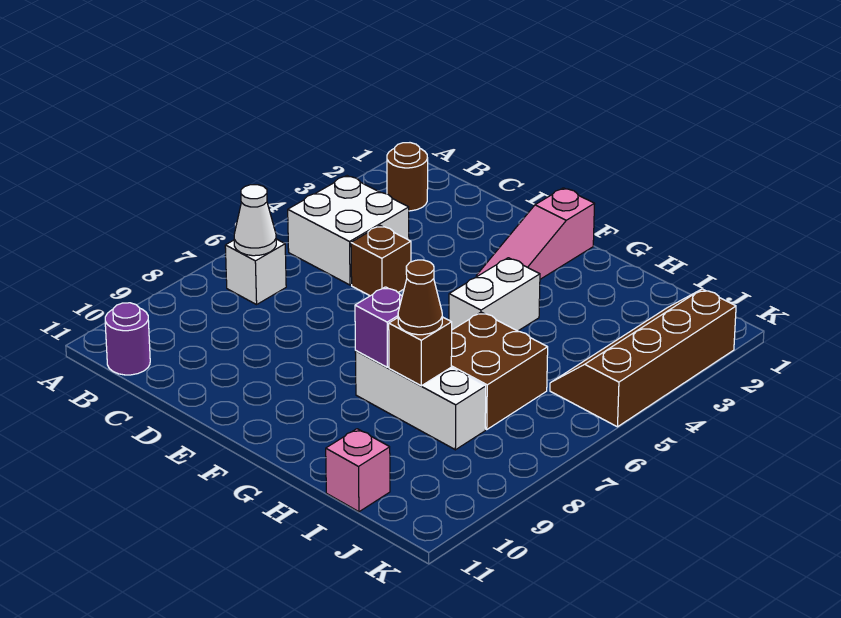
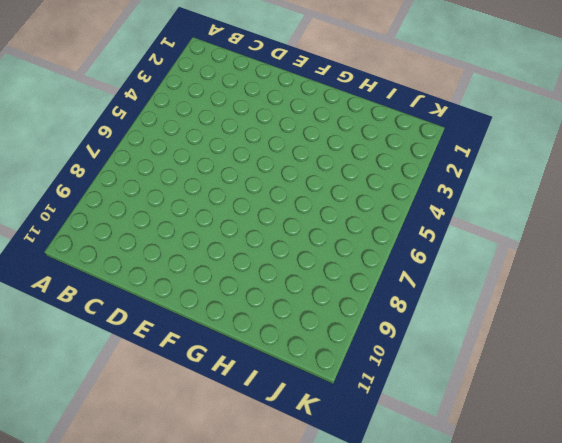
none -> brown round brick B2 level 1
none -> white brick B4:C5 level 1
none -> white brick B7 level 1

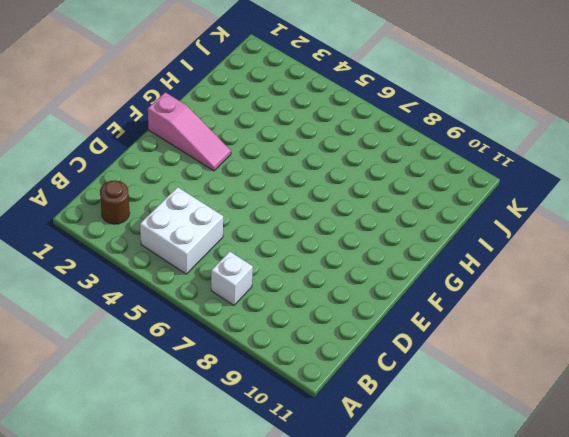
none -> purple round brick B11 level 1
none -> brown brick D5 level 1
none -> white brick G4:G5 level 1

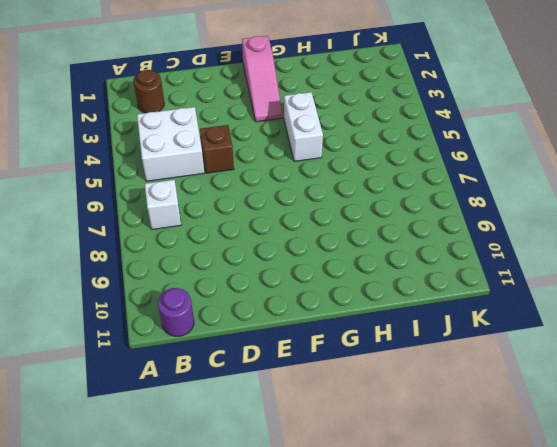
none -> white brick G8:I8 level 1
none -> brown brick H6:I7 level 1
none -> pink brick I11 level 1

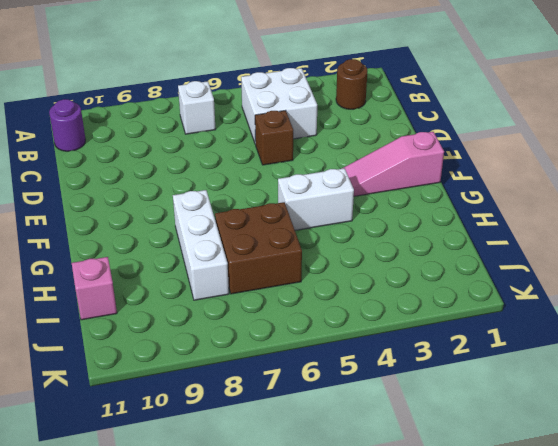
none -> brown slope J2:K5 level 1 top K
none -> white cone B7 level 2
none -> purple brick G8 level 2

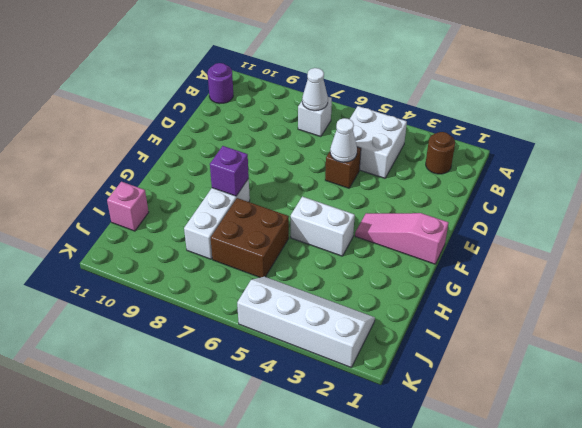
white cone D5 level 2 -> none
white slope J2:K5 level 1 top K -> brown slope J2:K5 level 1 top K
none -> brown brick H8 level 2
none -> brown cone H8 level 3

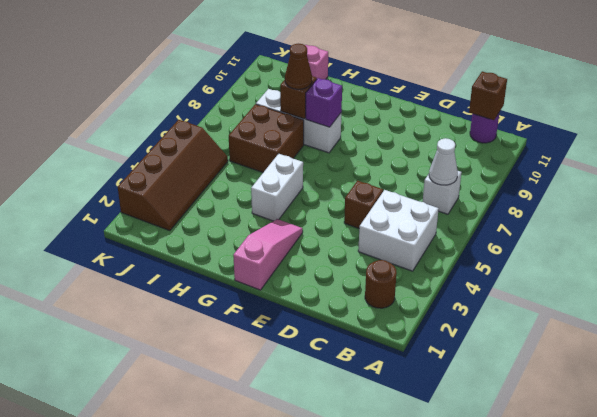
brown brick B11 level 2 -> none

